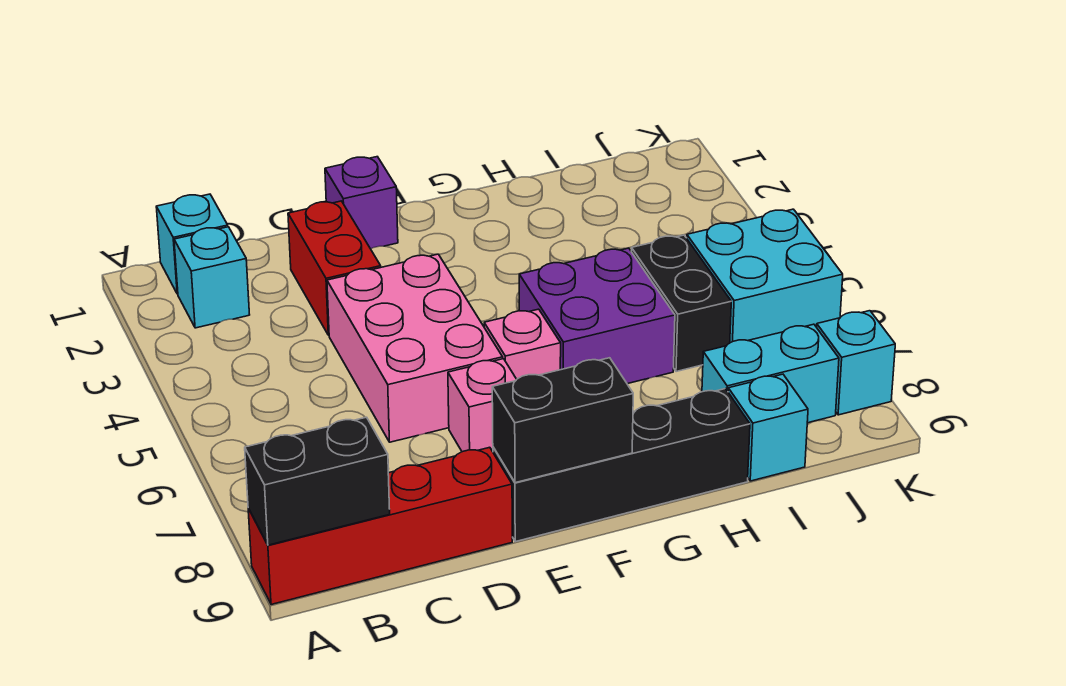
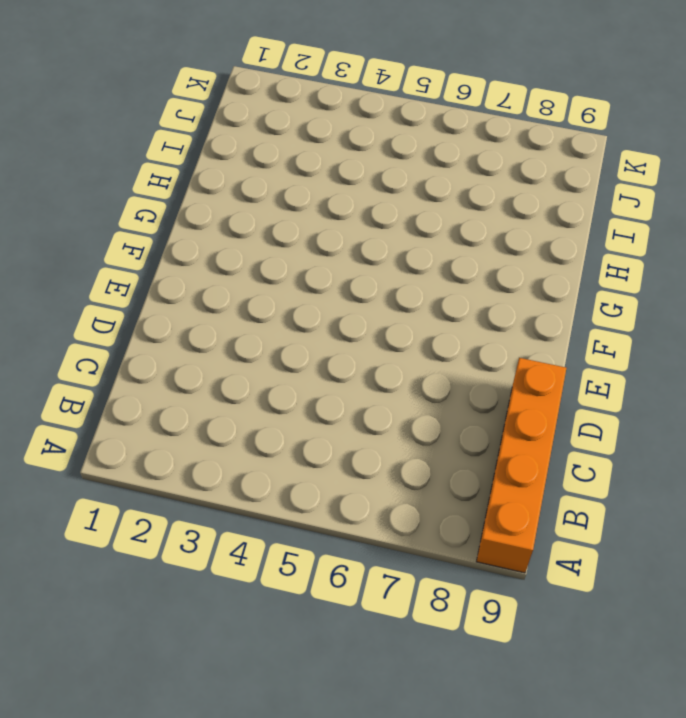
orange brick A9:D9 level 1 -> red brick A9:D9 level 1
none -> cyan brick B1 level 1
none -> cyan brick B2 level 1
none -> red brick D2:D3 level 1

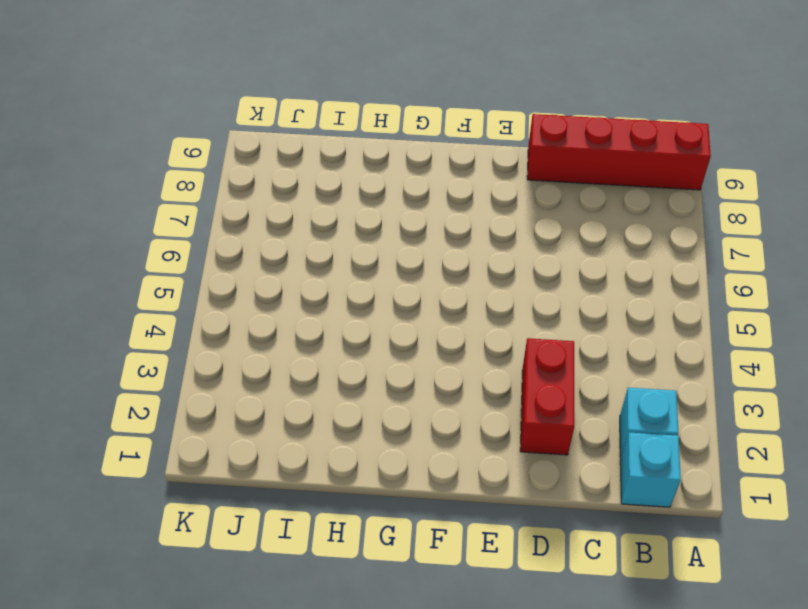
none -> pink brick D4:E6 level 1
none -> purple brick E1 level 1
none -> pink brick E7 level 1

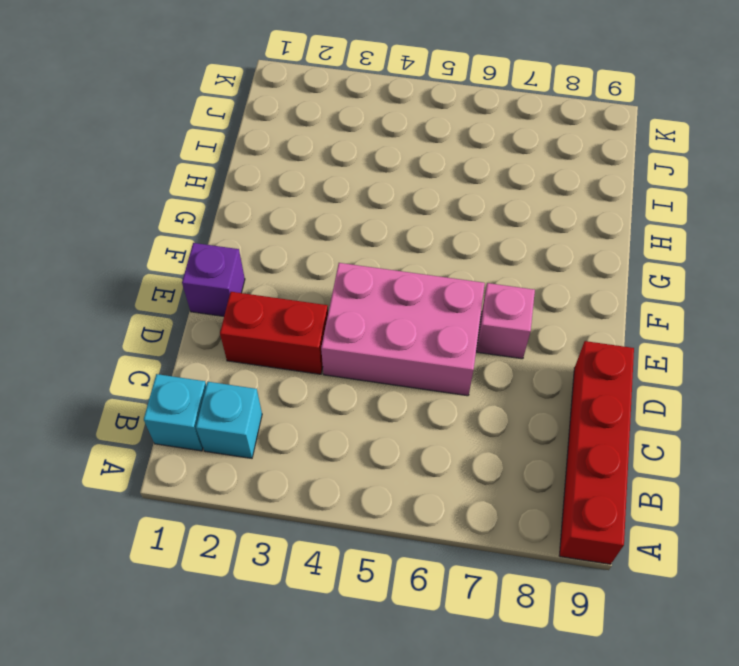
none -> black brick E9:H9 level 1
none -> pink brick F6 level 1
none -> purple brick G5:H6 level 1

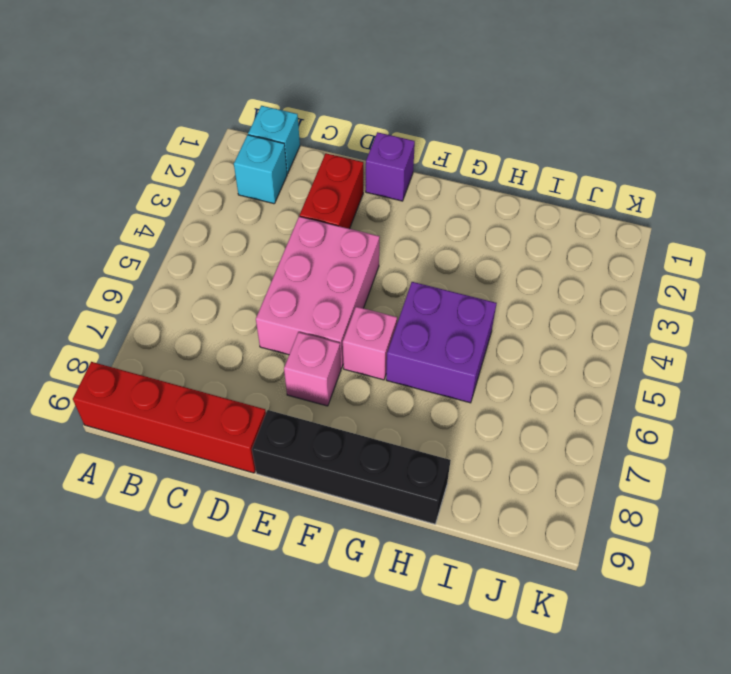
none -> black brick I5:I6 level 1
none -> cyan brick I8:J8 level 1
none -> cyan brick I9 level 1

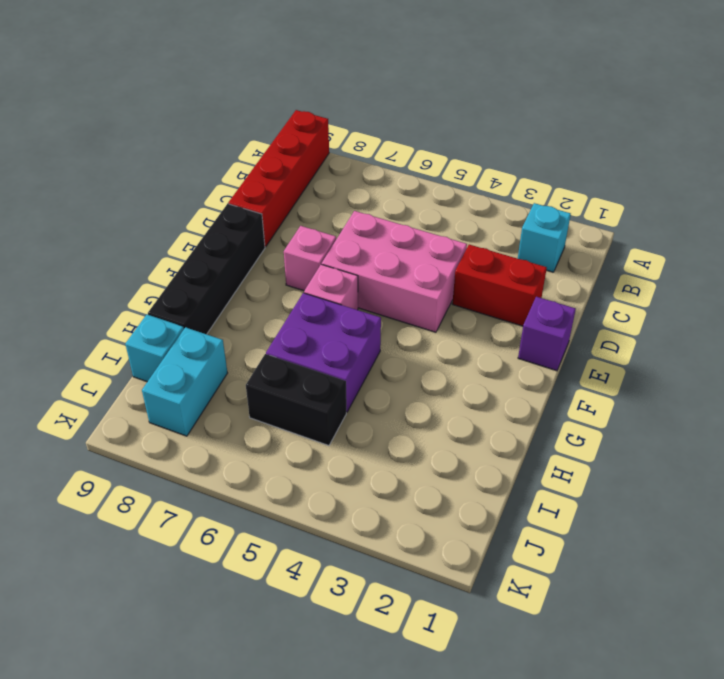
none -> cyan brick B1 level 1
none -> cyan brick J5:K6 level 1
none -> cyan brick K8 level 1

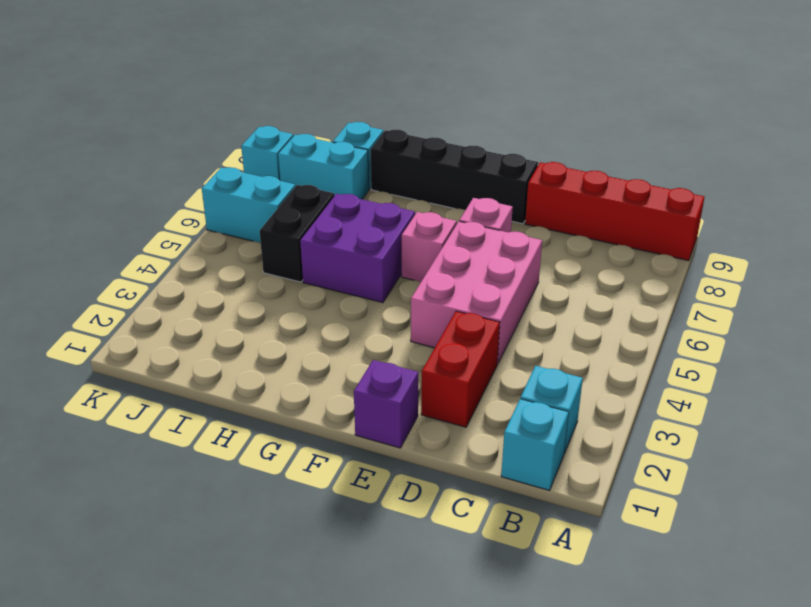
cyan brick J6:K6 level 1 -> cyan brick J5:K6 level 1
none -> black brick A9:B9 level 2
none -> black brick E9:F9 level 2

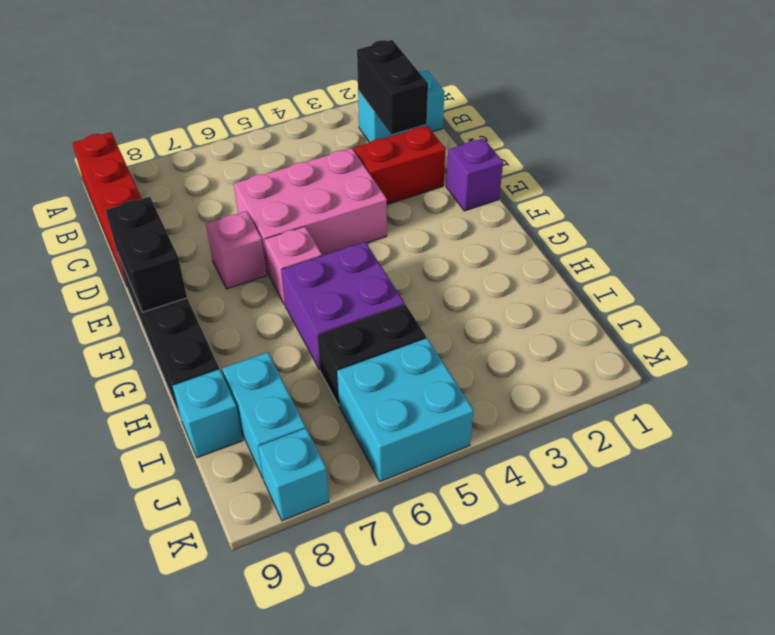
black brick B2:C2 level 2 -> black brick A9:B9 level 2

